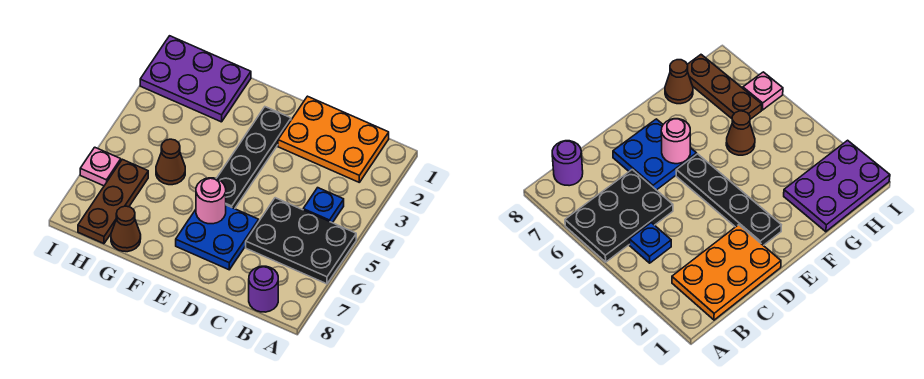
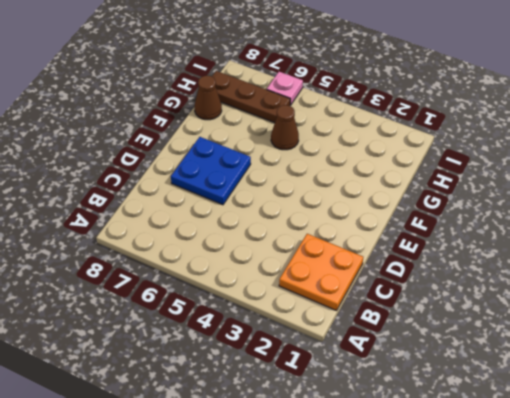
orange plate B1:C2 level 1 -> orange plate B1:D2 level 1
none -> black plate A5:C6 level 1
none -> blue plate B4 level 1
none -> purple round brick B8 level 1

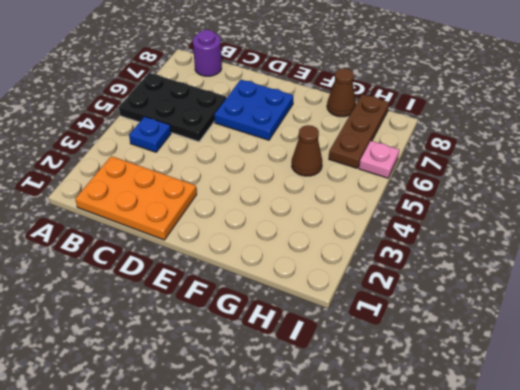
none -> black plate E2:E5 level 1
none -> purple plate G1:I2 level 1
none -> pink round brick E6 level 2

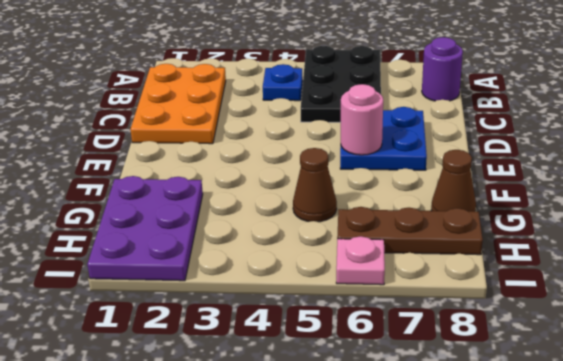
none -> black plate E2:E5 level 1

